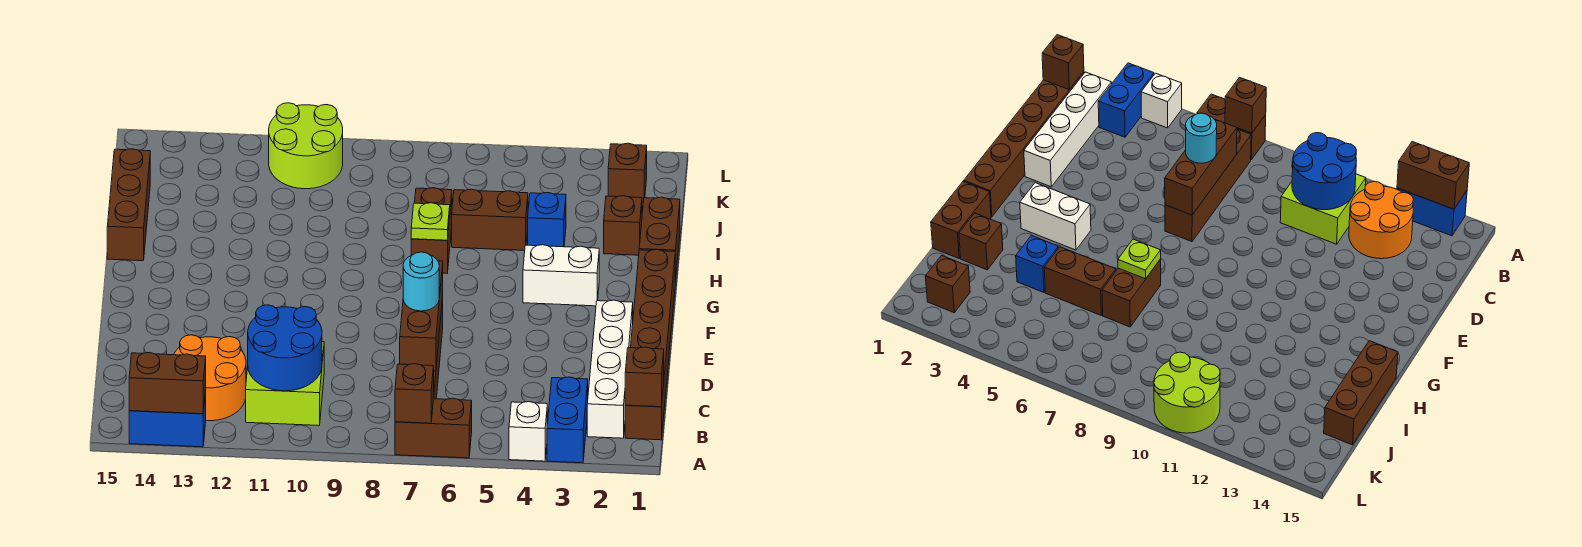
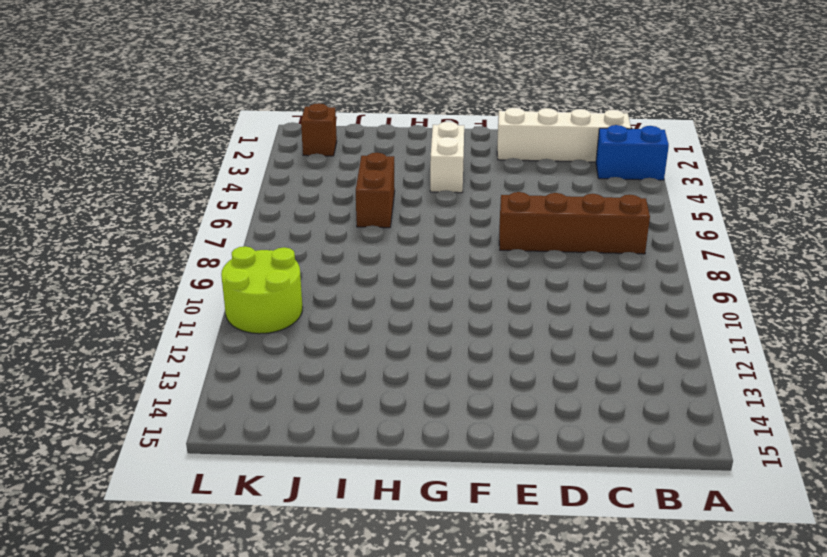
none -> white brick A4 level 1
none -> brown brick A6:A7 level 1
none -> blue brick A13:A14 level 1

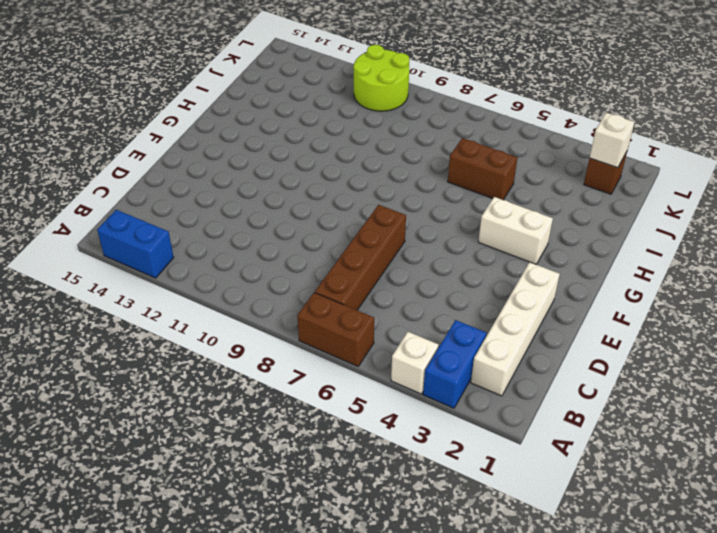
white brick K2 level 2 -> none
none -> brown brick B1:G1 level 1
none -> lime brick B10:C11 level 1
none -> orange round brick B12:C13 level 1

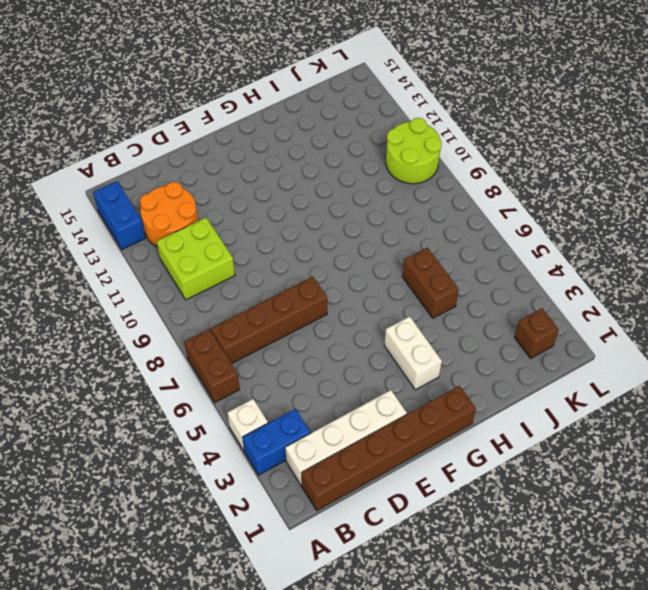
none -> brown brick H1:I1 level 1
none -> brown brick H7:I7 level 1
none -> brown brick H15:J15 level 1

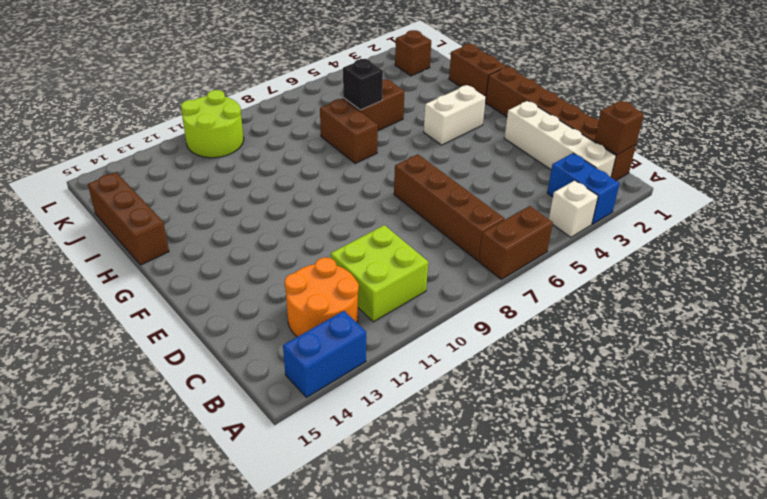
black brick I6 level 2 -> none
none -> brown brick I2 level 1
none -> blue brick I4 level 1
none -> brown brick A7 level 2

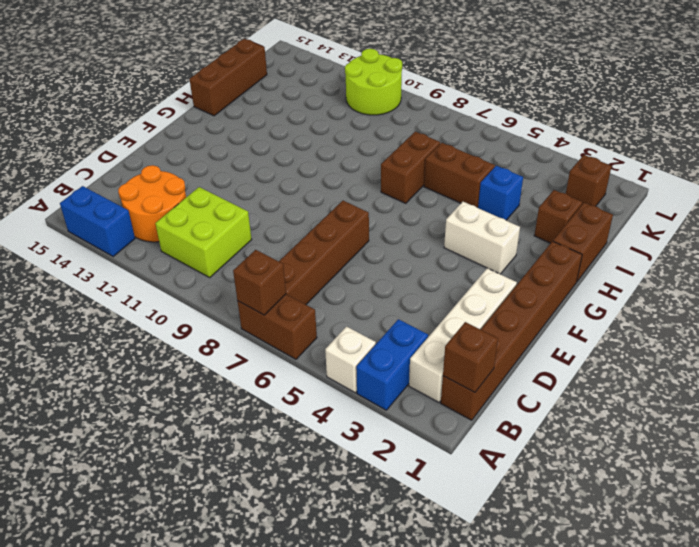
none -> brown brick A13:A14 level 2
none -> blue round brick B10:C11 level 2
none -> brown brick C7:E7 level 2

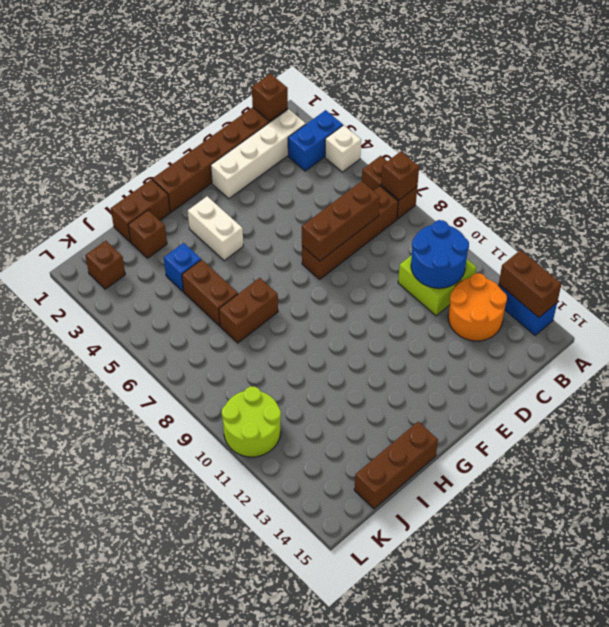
none -> lime plate H7 level 2
none -> cyan round brick D7 level 3

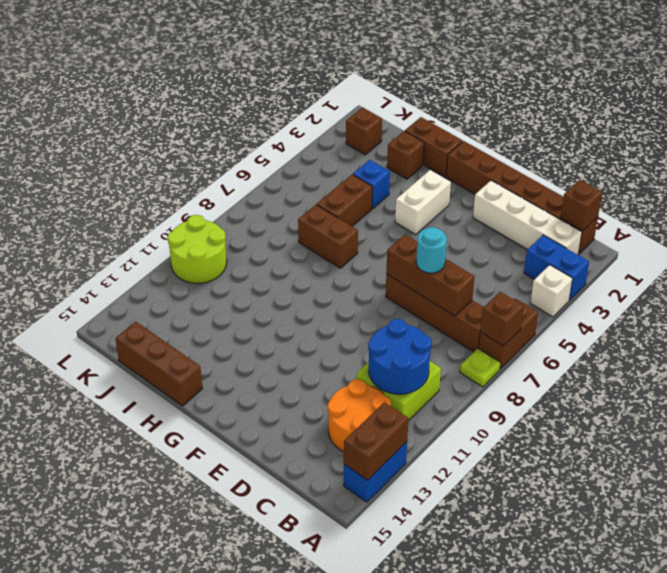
lime plate A8 level 1 -> lime plate H7 level 2

